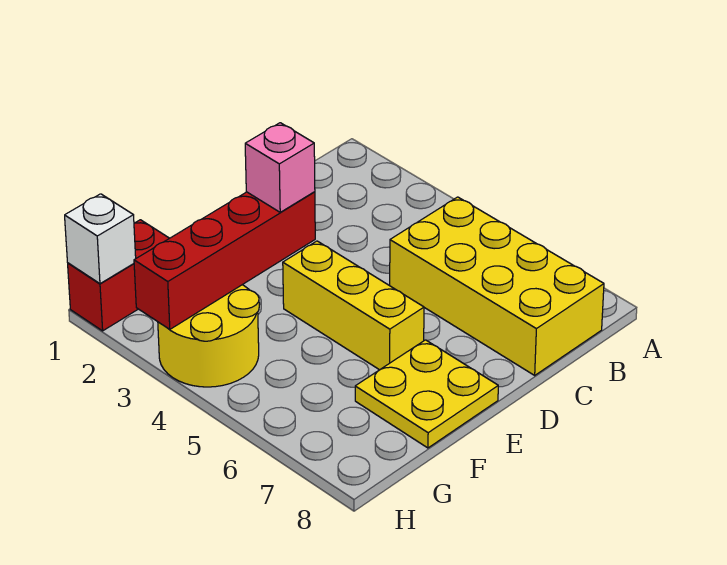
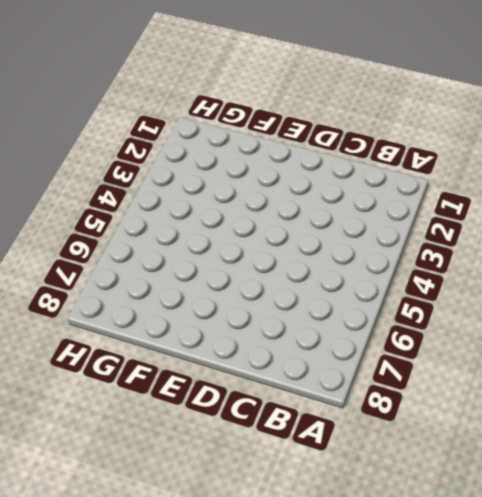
none -> yellow brick B5:C8 level 1
none -> yellow brick E4:E6 level 1

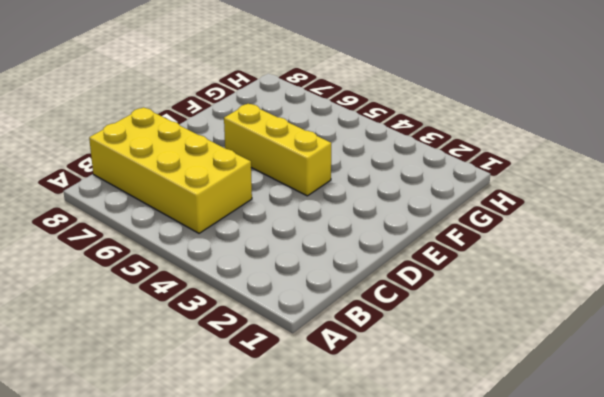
none -> yellow plate E7:F8 level 1
none -> red brick G1:H1 level 1

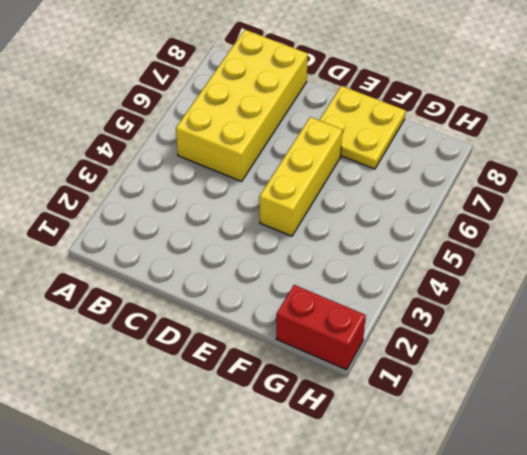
none -> yellow round brick G3:H4 level 1
none -> red brick E3:H3 level 2

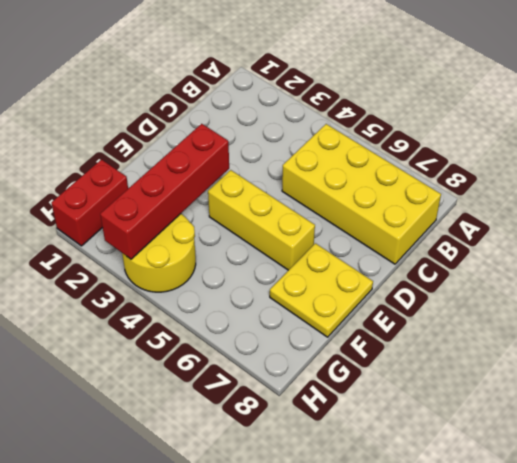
none -> white brick H1 level 2
none -> pink brick E3 level 3

